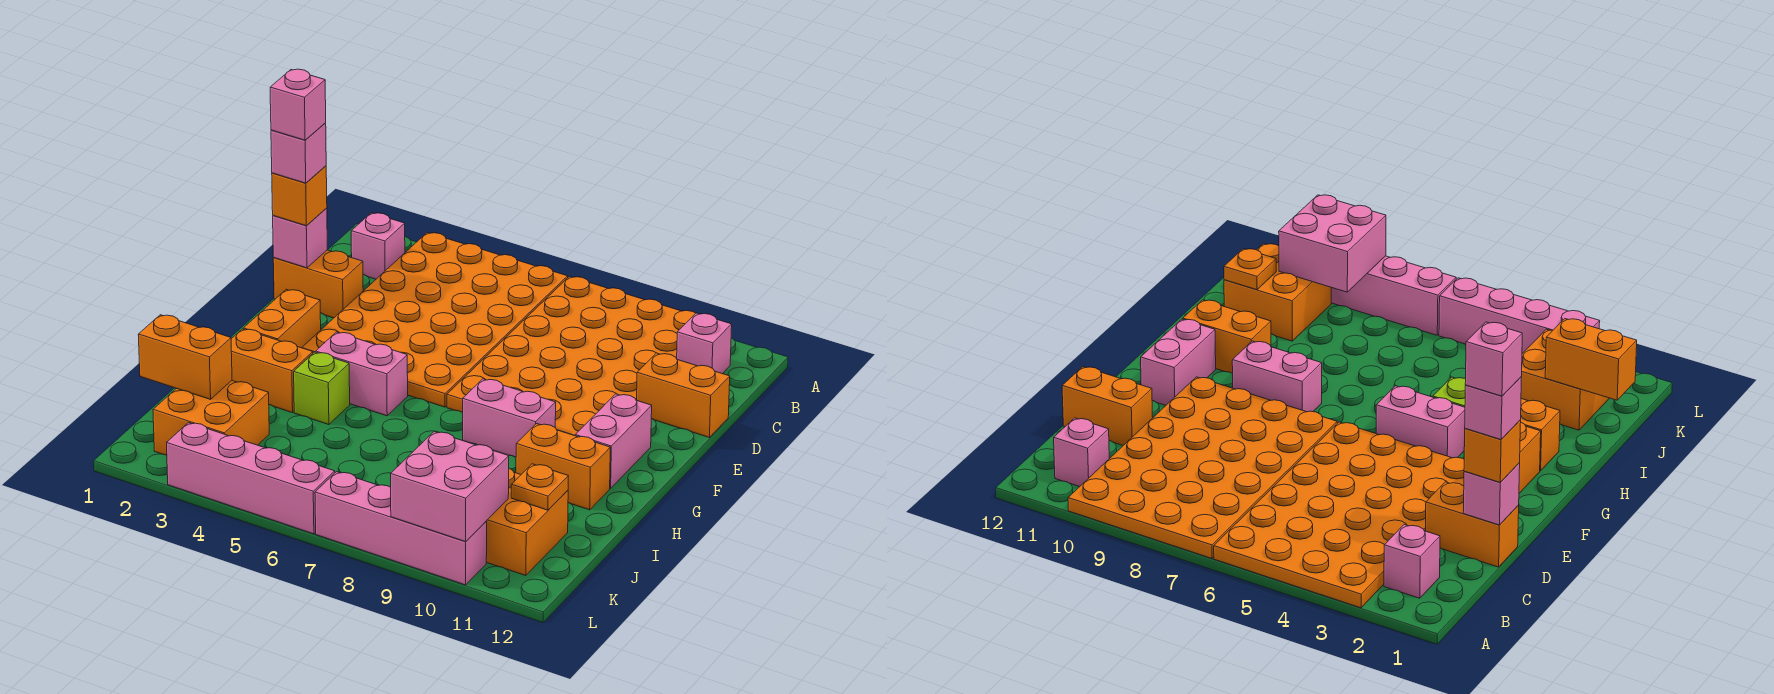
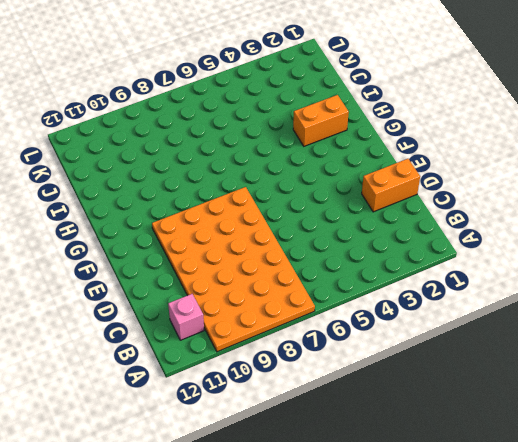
none -> orange plate A3:F6 level 1
none -> pink brick B2 level 1
none -> orange brick D11:D12 level 1

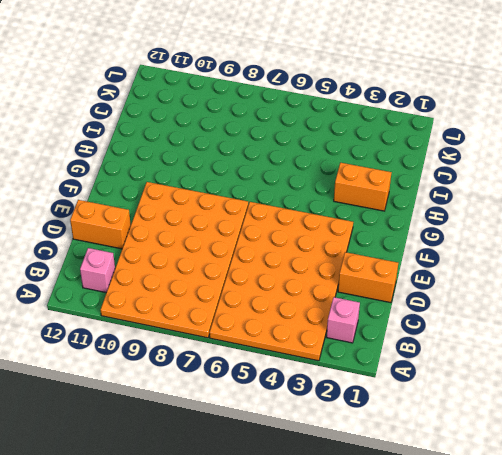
none -> orange brick F2:G2 level 1
none -> pink brick F11:G11 level 1
none -> pink brick G4:G5 level 1

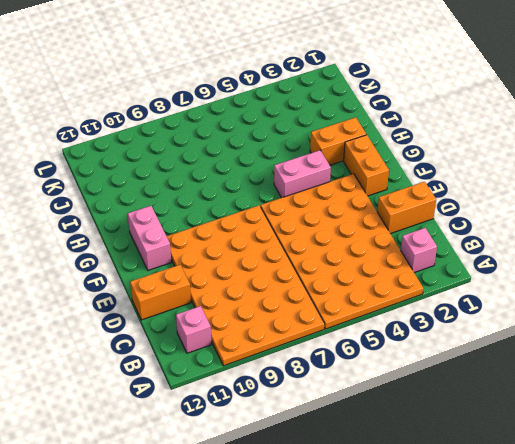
none -> pink brick G8:G9 level 1
none -> lime brick H4 level 1
none -> orange brick H10:H11 level 1

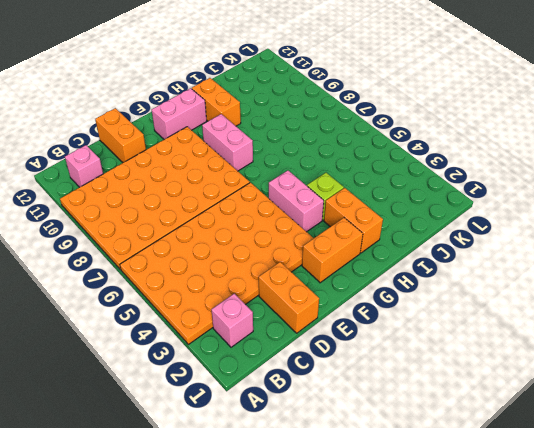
none -> orange brick J2:K3 level 1
none -> orange brick J10:K11 level 1
none -> pink brick L3:L6 level 1

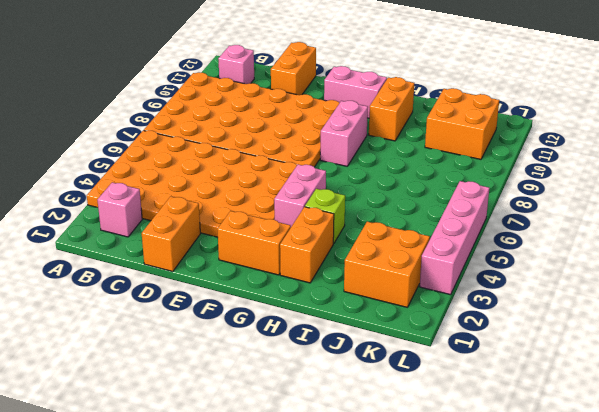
none -> pink brick L7:L10 level 1
none -> pink brick D1 level 2
none -> orange brick J1:J2 level 2

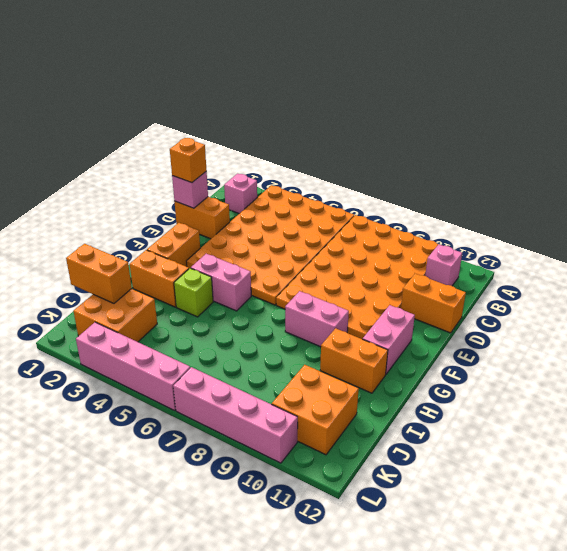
none -> orange plate J11 level 2
none -> pink brick K9:L10 level 2
none -> pink brick D1 level 4

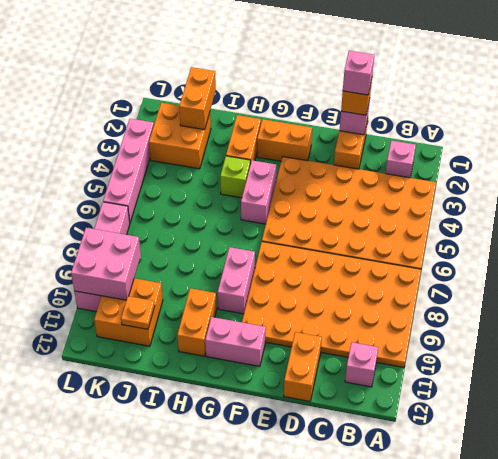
none -> pink brick D1 level 5

